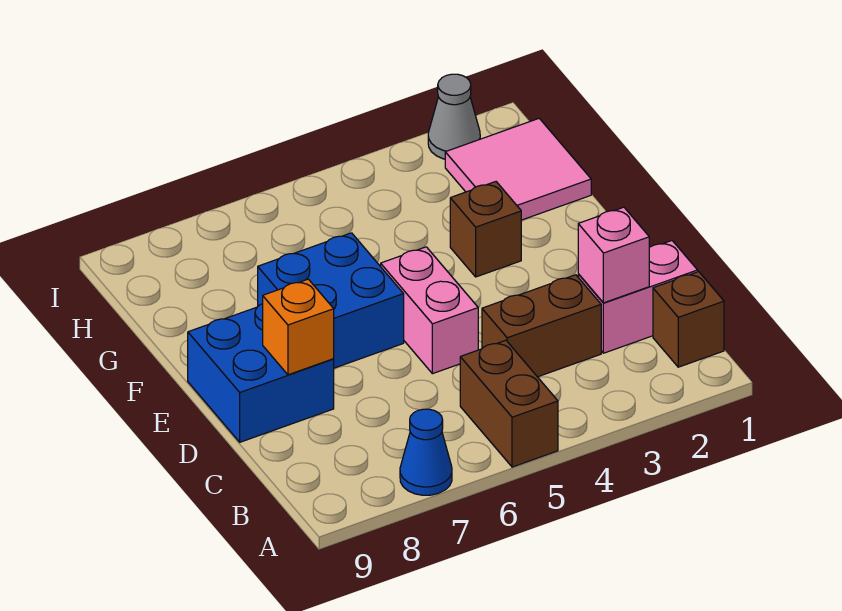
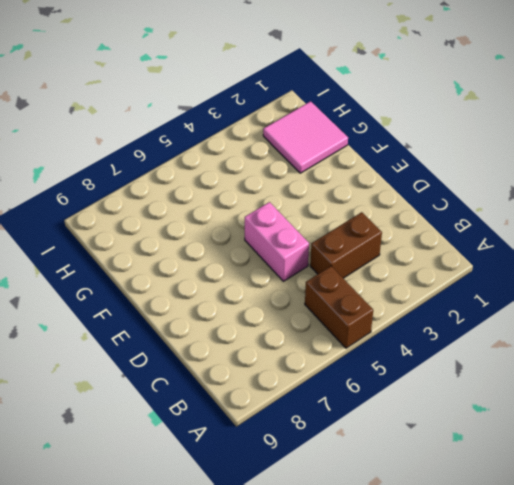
none -> blue cone A7 level 1
none -> brown brick B1 level 1
none -> pink brick C1:C2 level 1

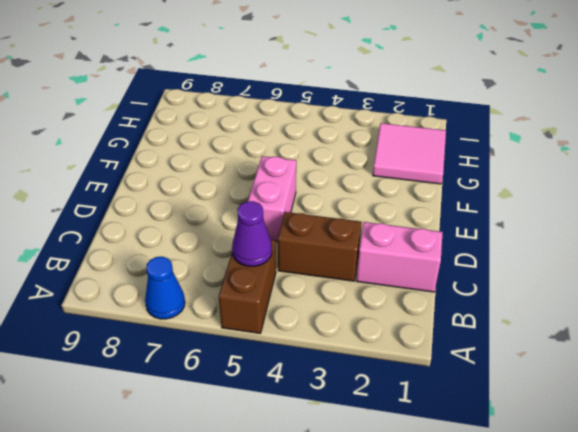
purple cone B5 level 2 -> none
none -> brown brick B1 level 1
none -> blue brick D8:E9 level 1
none -> blue brick E6:F7 level 1

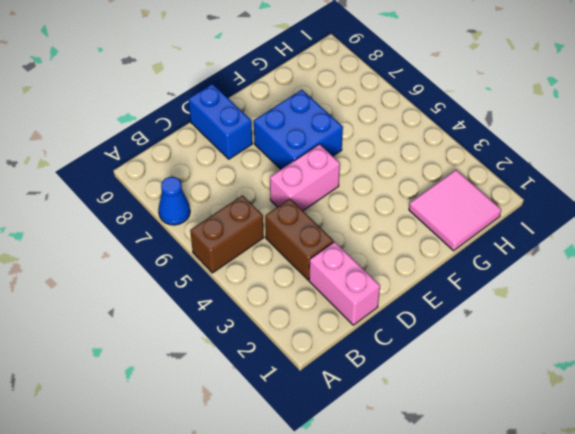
blue brick D8:D9 level 1 -> blue brick D8:E9 level 1
none -> brown brick B1 level 1
none -> brown brick F3 level 1
none -> grey cone I2 level 1

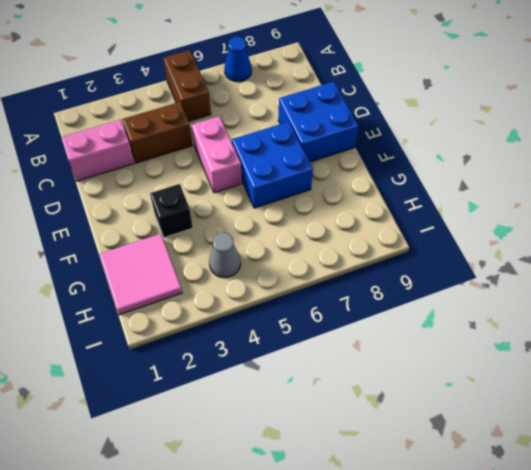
black brick F3 level 1 -> brown brick F3 level 1
grey cone H4 level 1 -> grey cone I2 level 1
none -> brown brick B1 level 1
none -> pink brick C2 level 2
none -> orange brick D8 level 2

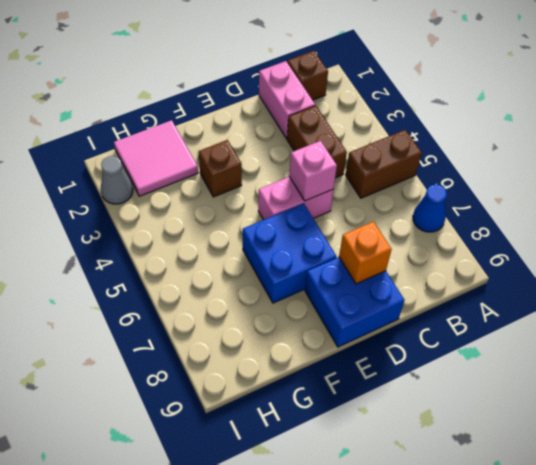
pink brick D5 level 2 -> pink brick C2 level 2

